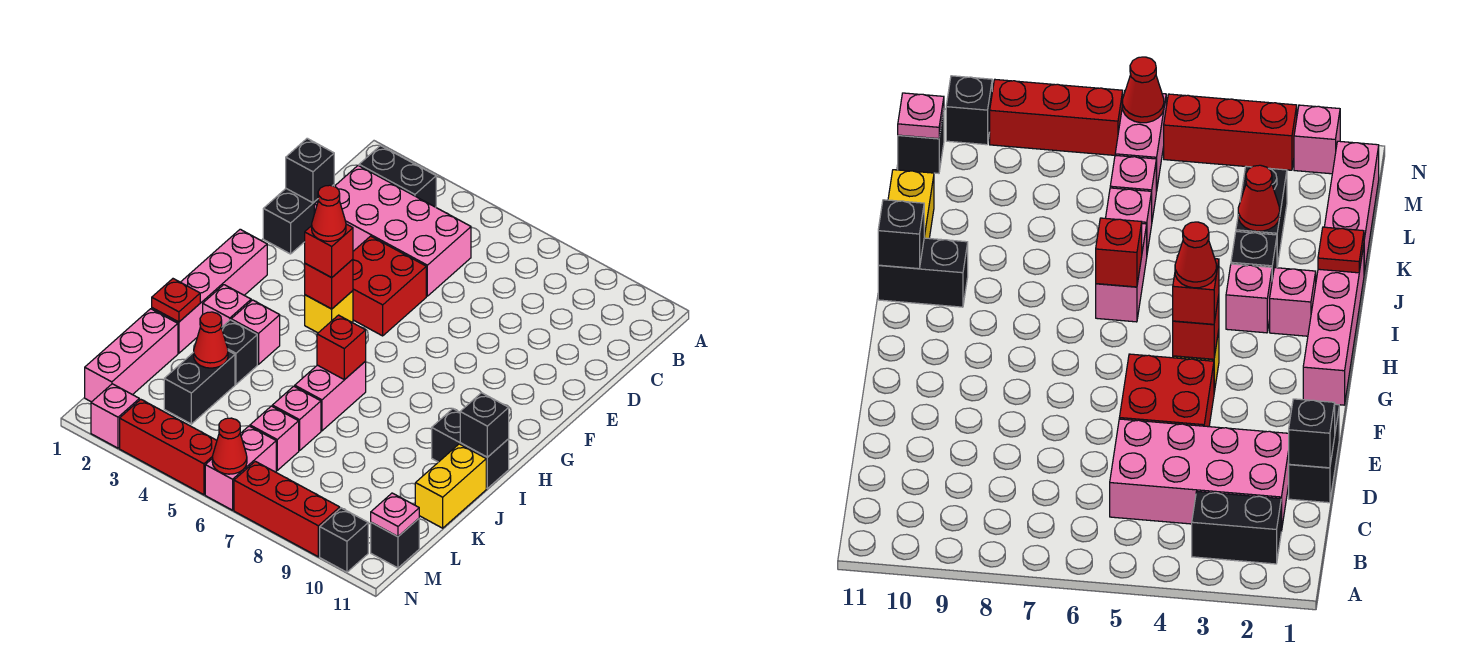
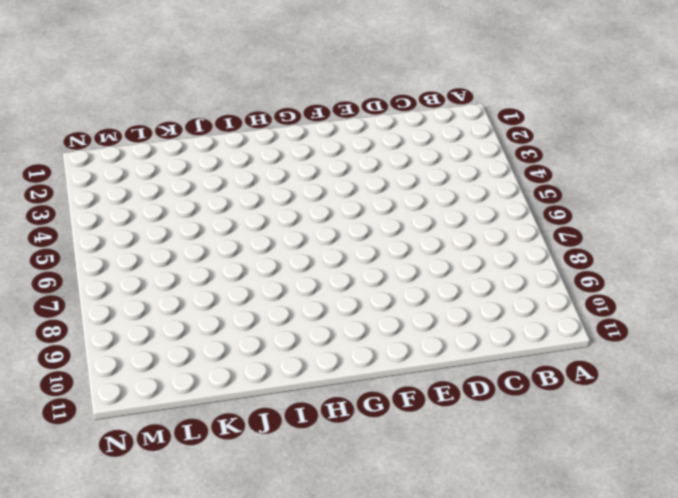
none -> black brick B2:B3 level 1
none -> pink brick C2:D5 level 1
none -> black brick D1:E1 level 1
none -> red brick E4:F5 level 1

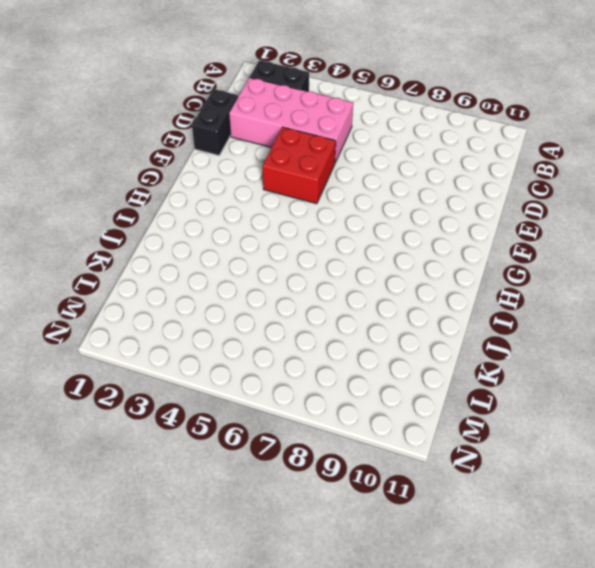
none -> pink brick G1:J1 level 1
none -> yellow brick G4 level 1
none -> pink brick I2 level 1
none -> pink brick I3 level 1

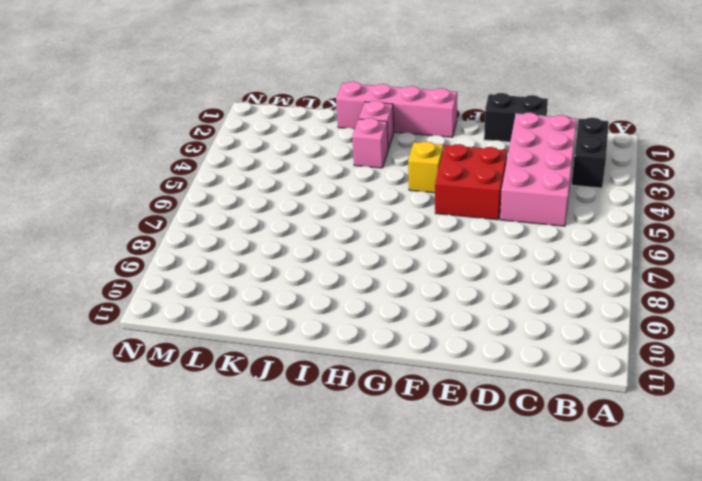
none -> pink brick I6:J6 level 1
none -> black brick I10:I11 level 1
none -> black brick J3 level 1
none -> yellow brick J11:K11 level 1

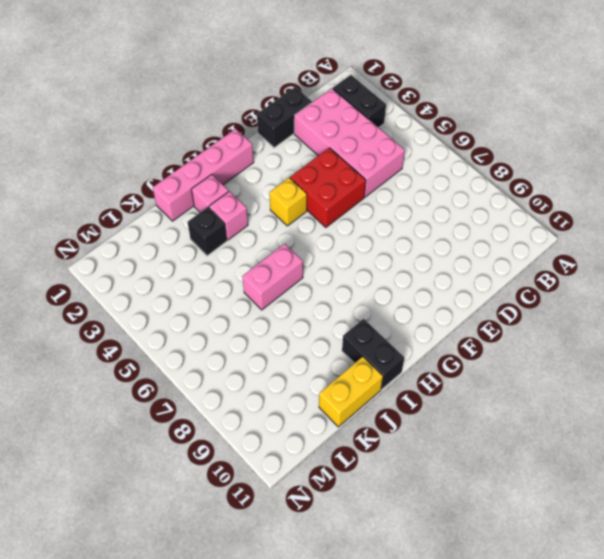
none -> pink brick K1:M1 level 1
none -> black brick K3:L3 level 1
none -> pink brick K6 level 1
none -> pink brick L6 level 1

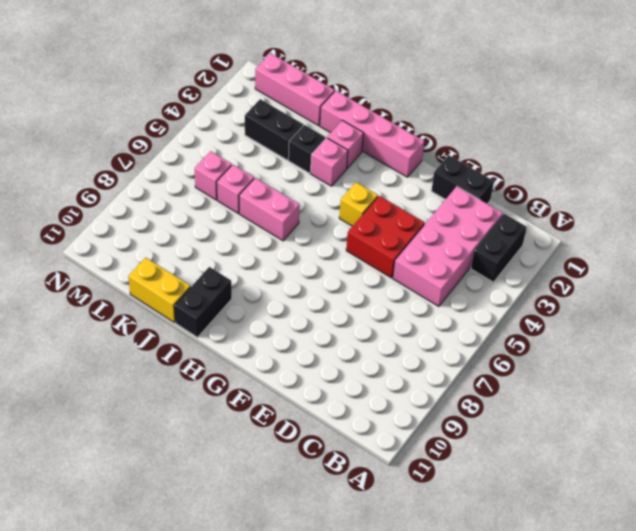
none -> pink brick M6:N6 level 1
none -> black brick M11 level 1
none -> pink brick N2 level 1
none -> red brick N3:N5 level 1

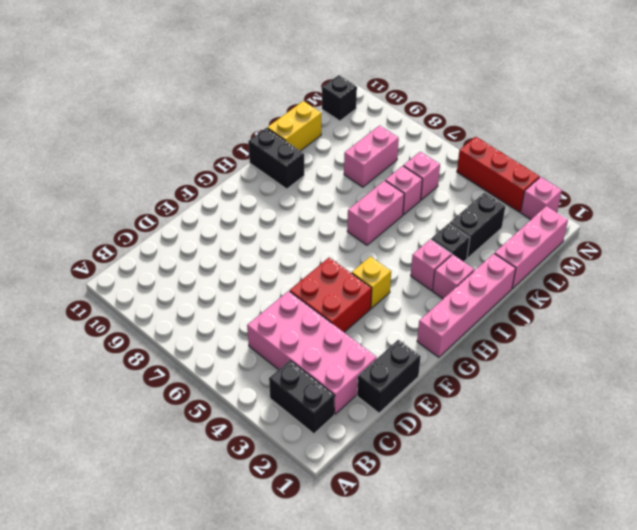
pink brick K8:L8 level 1 -> pink brick M6:N6 level 1
none -> red brick N7:N9 level 1
none -> black brick N10 level 1
none -> black brick D1 level 2
none -> red brick G4 level 2

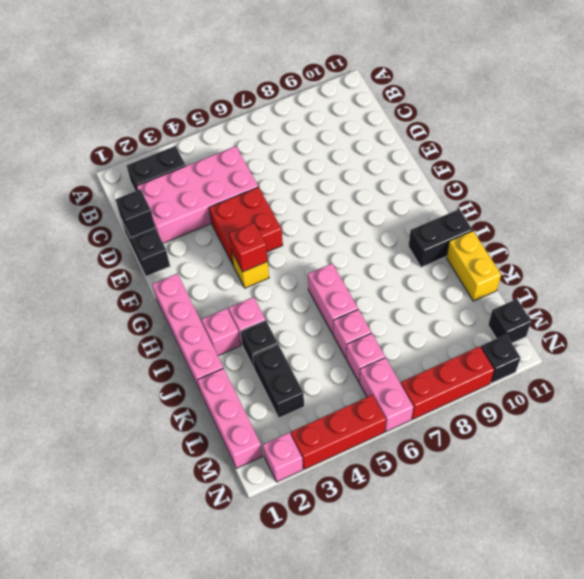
none -> red brick I6 level 2
none -> black brick I11 level 2
none -> red plate J1 level 2
none -> red cone K3 level 2

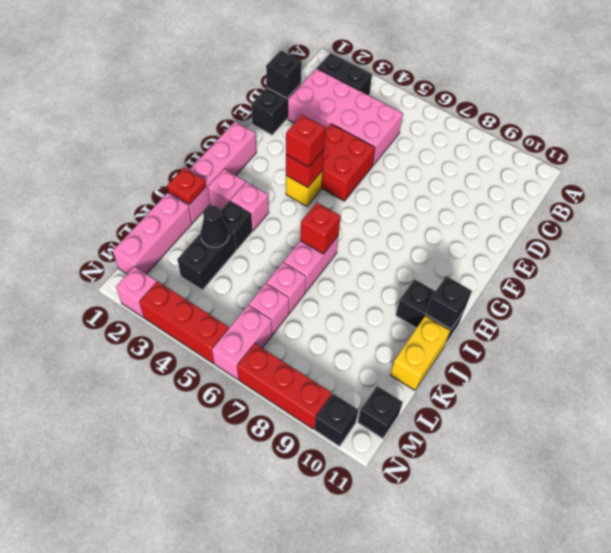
black cone K3 level 2 -> red cone K3 level 2
none -> pink plate M11 level 2
none -> red cone N6 level 2
none -> red cone G4 level 4

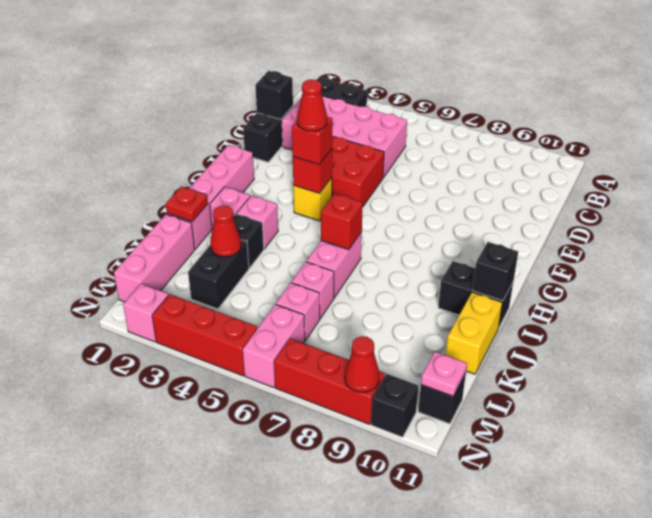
red cone N9 level 2 -> red cone N6 level 2

